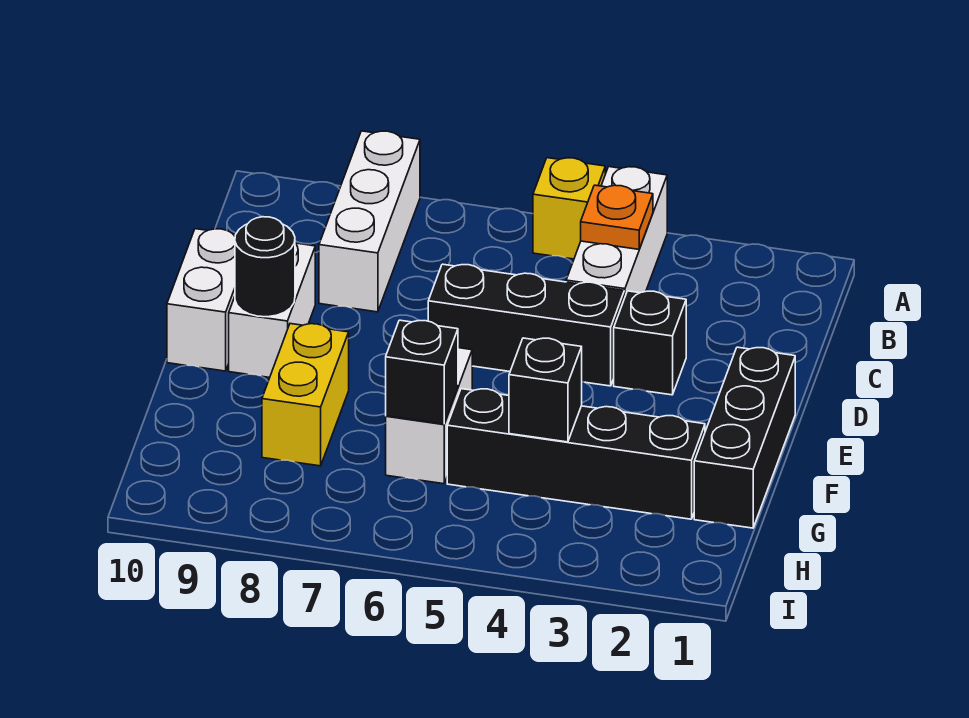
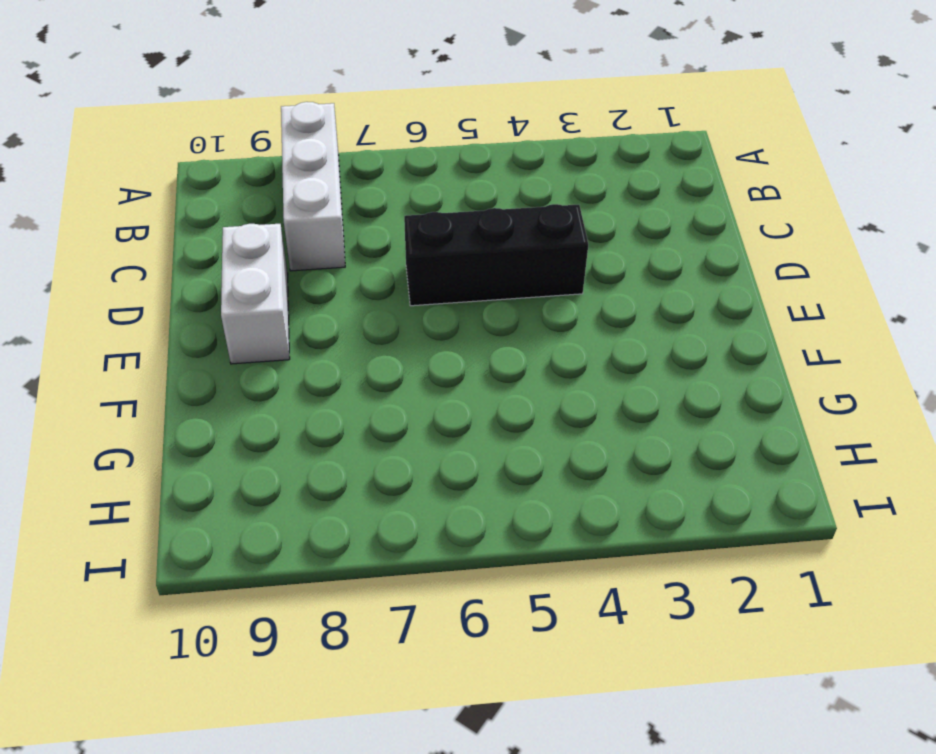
none -> white brick A4:C4 level 1
none -> yellow brick A5 level 1
none -> black brick D3 level 1

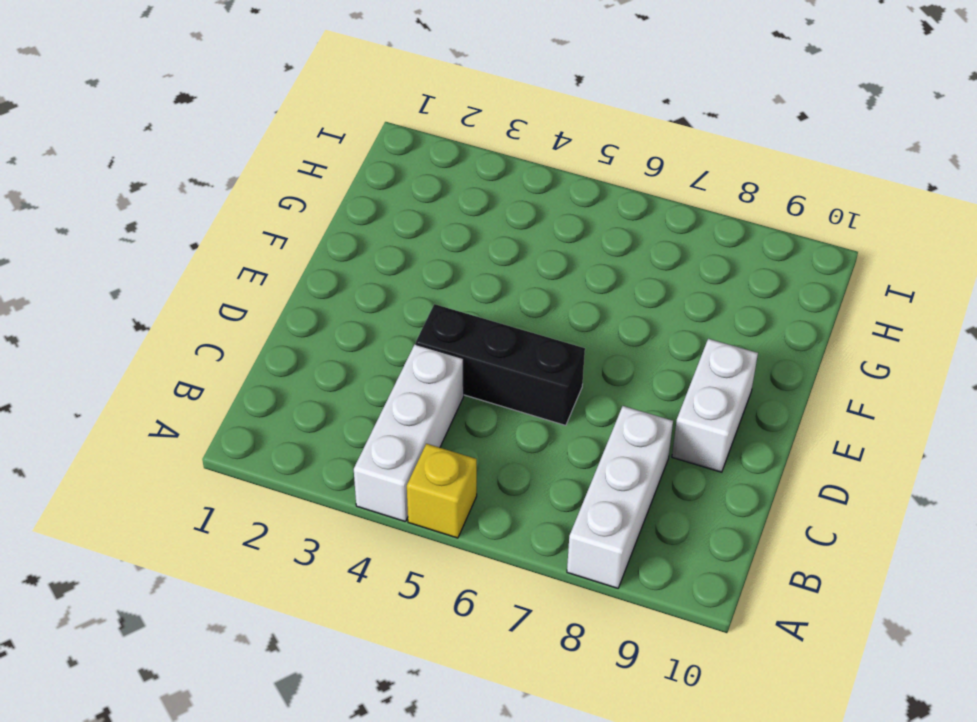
none -> black brick D3 level 1
none -> white brick D10:E10 level 1
none -> black brick E1:G1 level 1

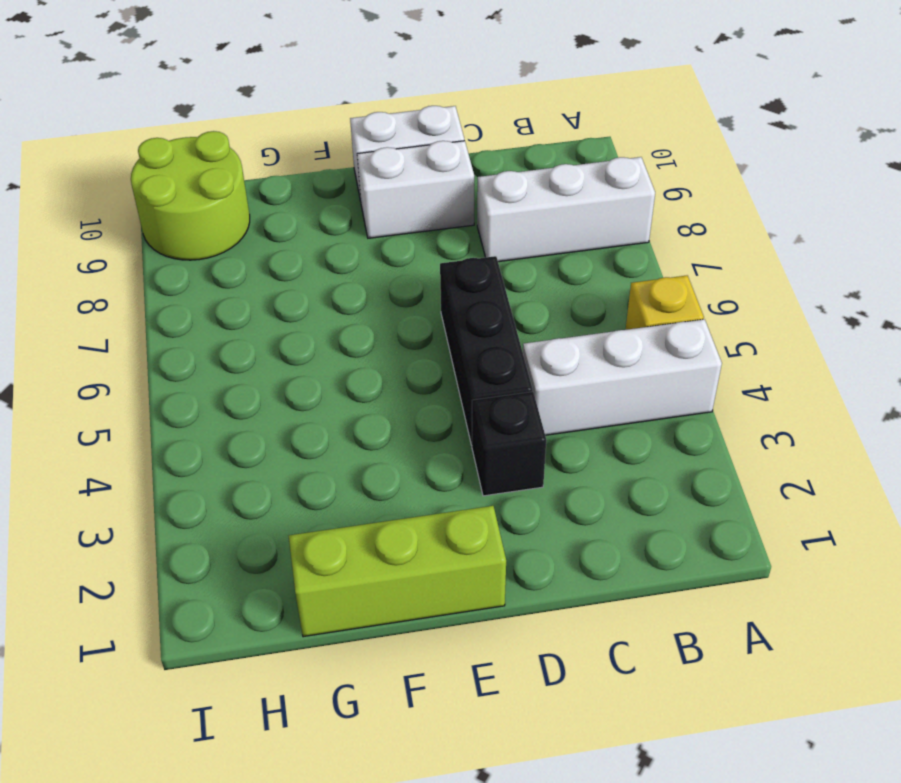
lime brick E1:G1 level 1 -> black brick E1:G1 level 1
lime round brick H9:I10 level 1 -> none
none -> white brick F6:G6 level 1
none -> yellow brick F8:G8 level 1
none -> black brick G2:G5 level 1

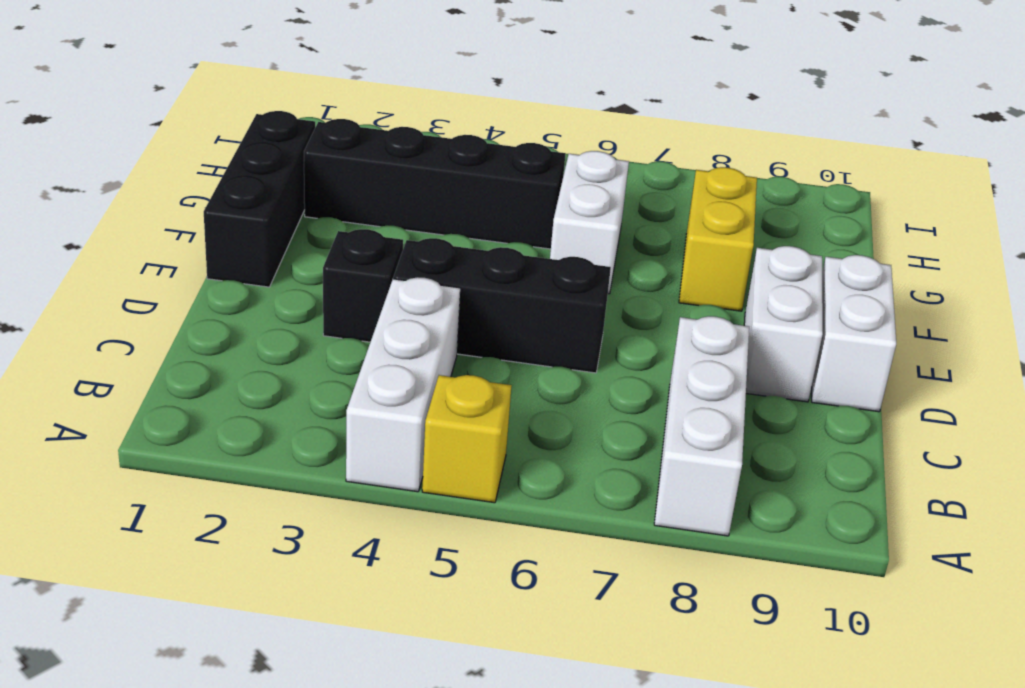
none -> orange plate B4 level 2
none -> black round brick E9 level 2
none -> black brick G4 level 2

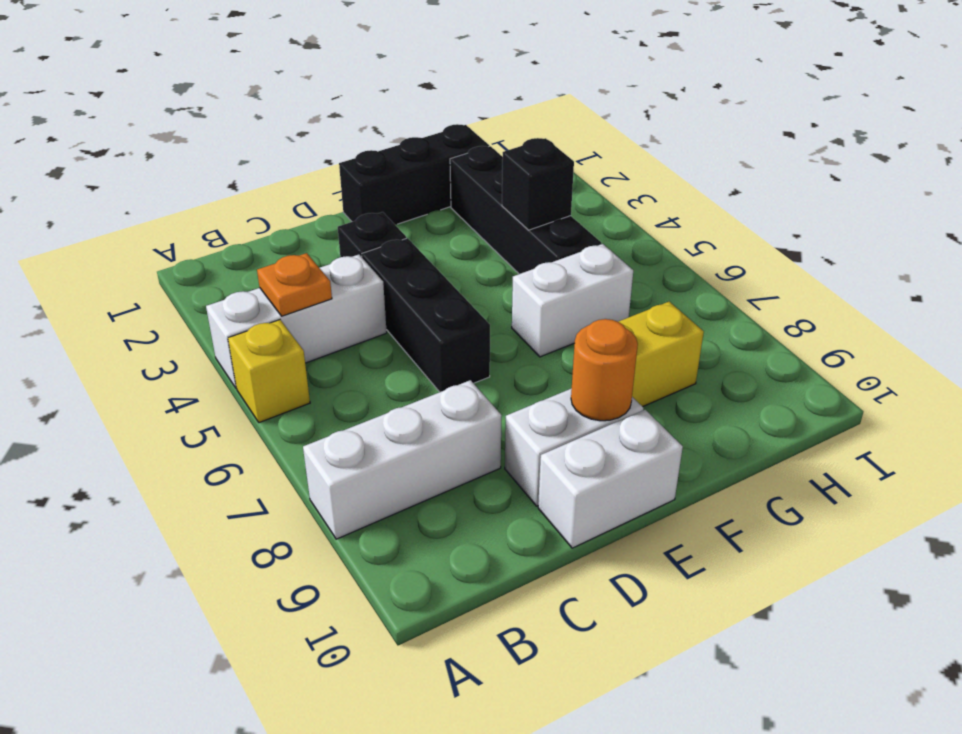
orange round brick E9 level 2 -> black round brick E9 level 2
none -> black brick G6 level 2

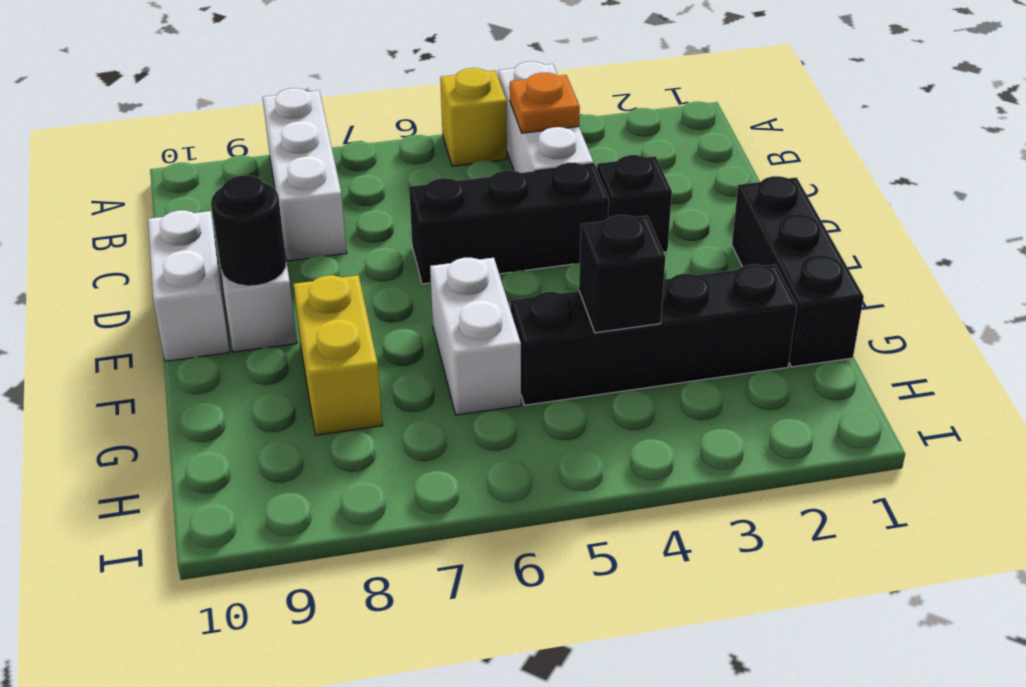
none -> black brick G6 level 2

